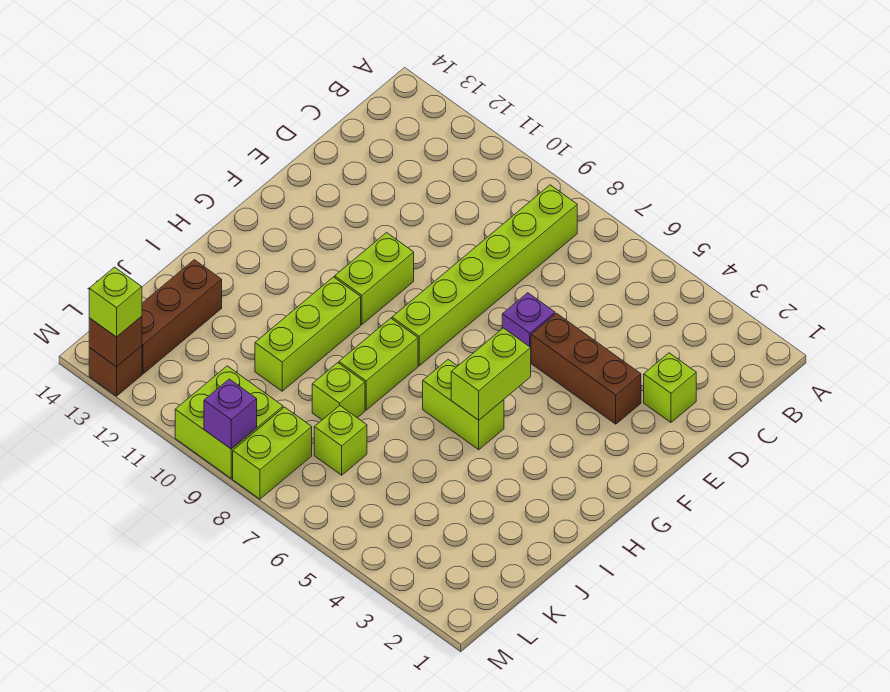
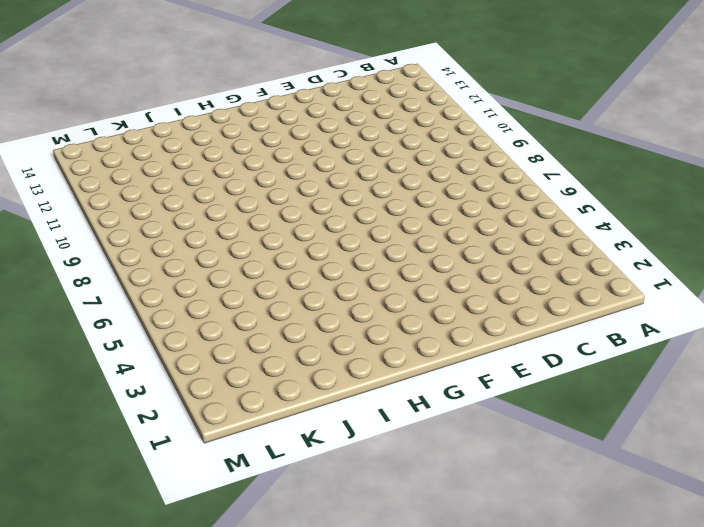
none -> lime brick B8:G8 level 1
none -> lime brick D2 level 1
none -> brown brick E3:E5 level 1

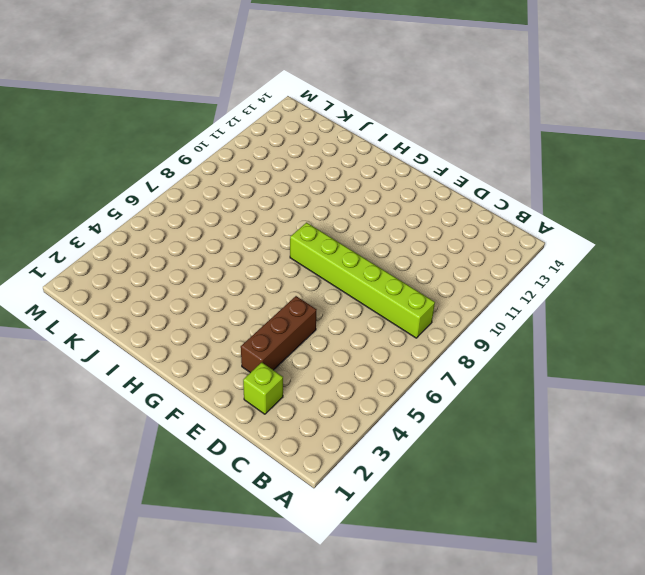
none -> purple brick E6 level 1
none -> lime brick F10:G10 level 1
none -> lime brick H5:H6 level 1

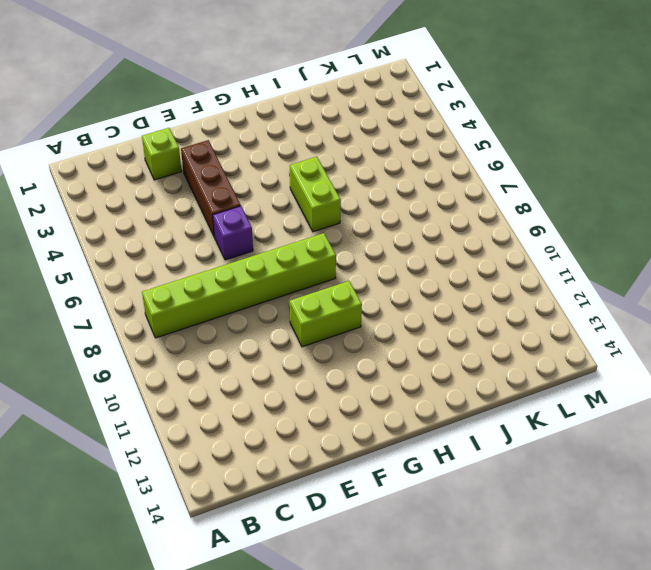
none -> lime brick H8:I8 level 1
none -> lime brick H10:J10 level 1
none -> lime brick J8 level 1

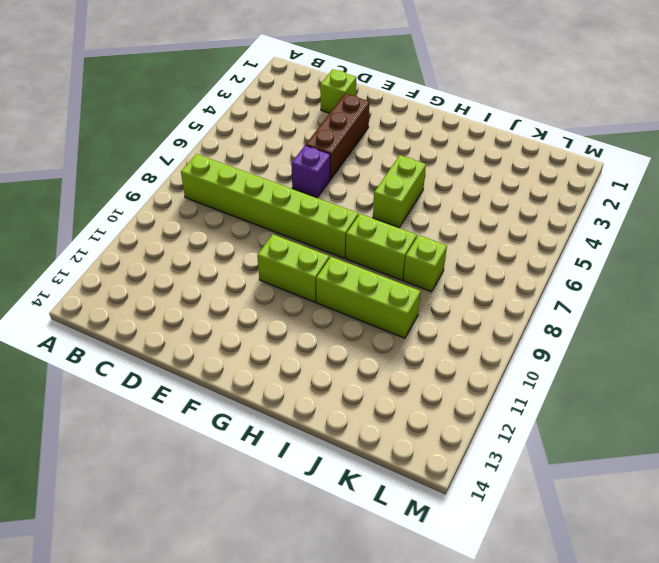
none -> brown brick J13:L13 level 1
none -> lime brick K7 level 1
none -> lime brick L8:M8 level 1

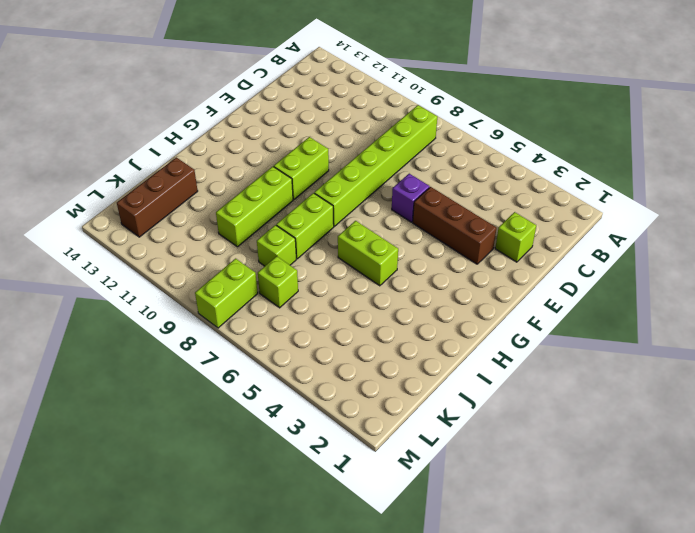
none -> lime brick L9:M10 level 1
none -> brown brick M13 level 1
none -> lime brick G5:H5 level 2

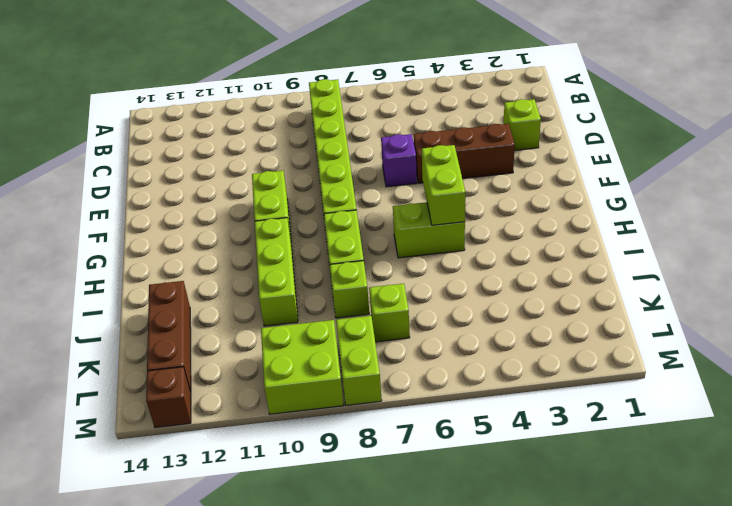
none -> purple brick M9 level 2
none -> brown brick M13 level 2
none -> lime brick M13 level 3

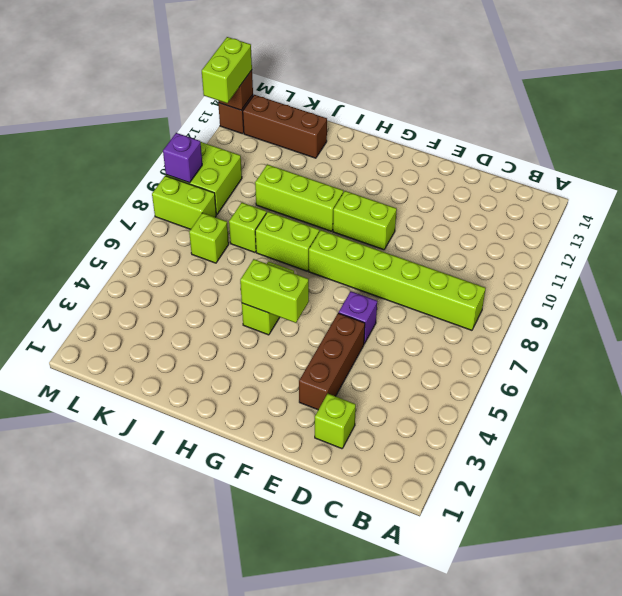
lime brick M12:M13 level 3 -> lime brick M13 level 3

